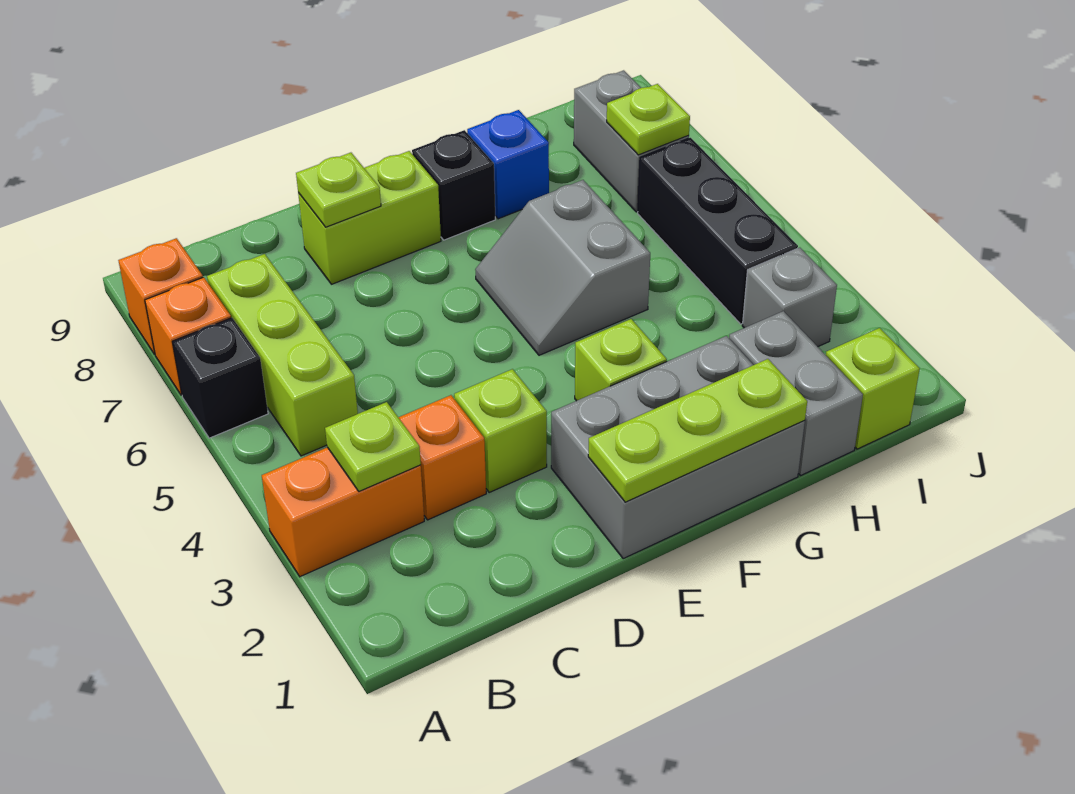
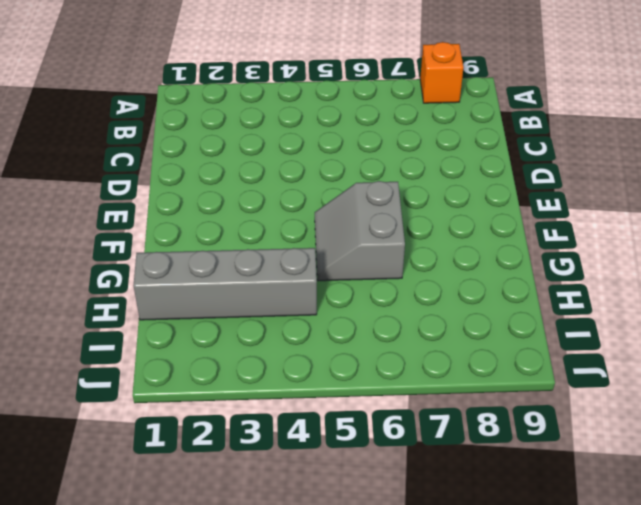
grey slope F5:G6 level 1 top 6 -> grey slope F5:G6 level 1 top G
grey brick H1:H4 level 1 -> grey brick H1:H2 level 1
none -> orange brick A3:B3 level 1
none -> black brick A6 level 1
none -> orange brick A7 level 1

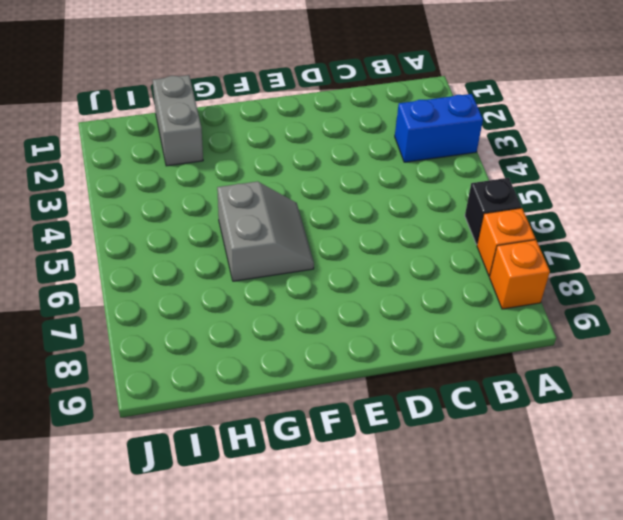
blue brick A3:B3 level 1 -> orange brick A3:B3 level 1
none -> lime brick B5:B7 level 1
none -> orange brick C3 level 1
none -> lime brick D3 level 1

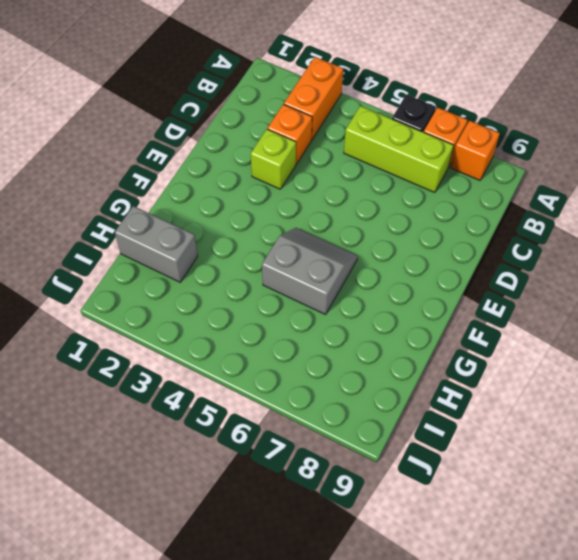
none -> lime brick D8:E8 level 1
none -> grey brick E1:G2 level 1
none -> lime brick F3 level 1

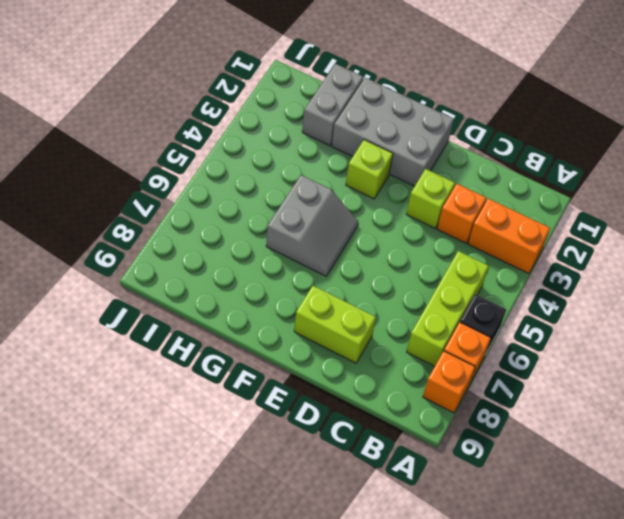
none -> black brick F8 level 1
none -> blue brick G8 level 1
none -> lime brick I1 level 1

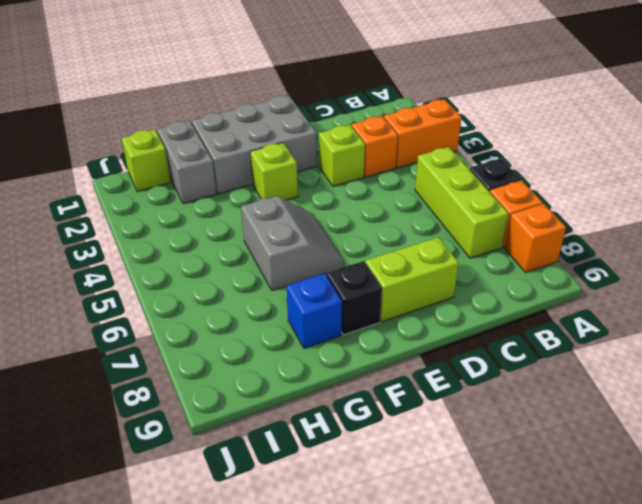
none -> grey brick I3 level 1
none -> black brick I4:I6 level 1
none -> grey brick I7:I8 level 1

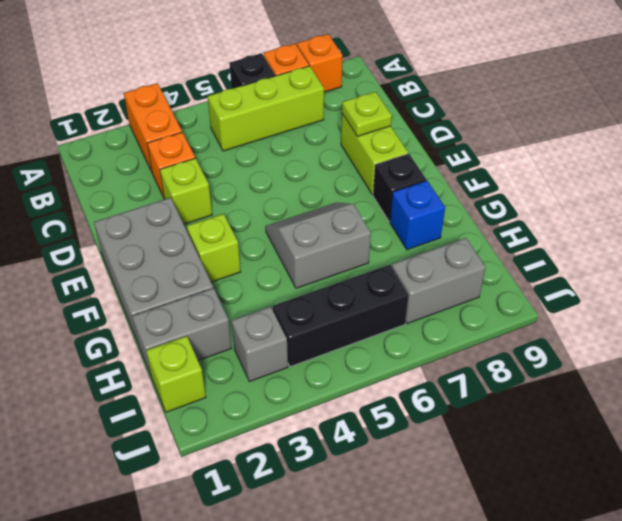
none -> lime plate B3 level 2
none -> lime plate E1:G1 level 2
none -> lime plate I7 level 2

